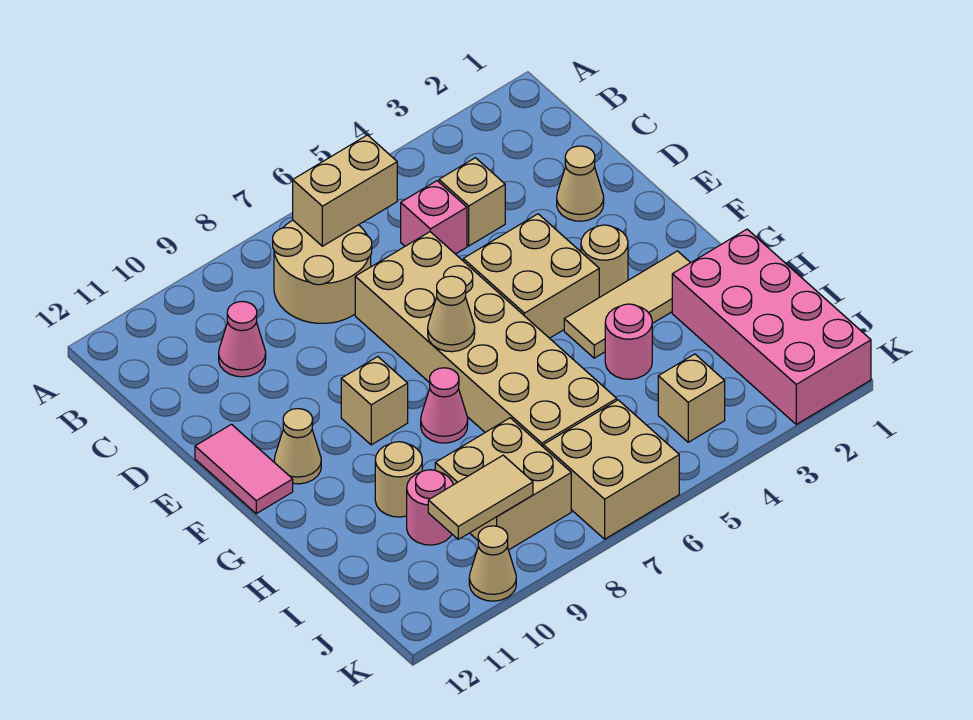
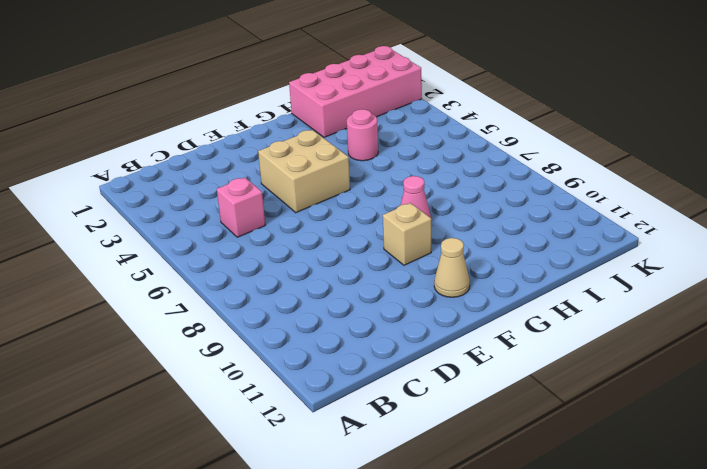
none -> tan round brick B7:C8 level 1
none -> tan brick C4 level 1
none -> pink cone C10 level 1

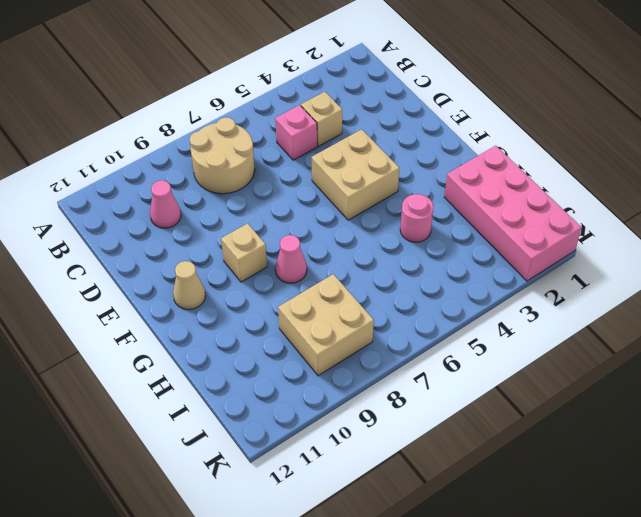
none -> tan cone D2 level 1
none -> tan brick D6:I7 level 1
none -> pink tile E12:F12 level 1

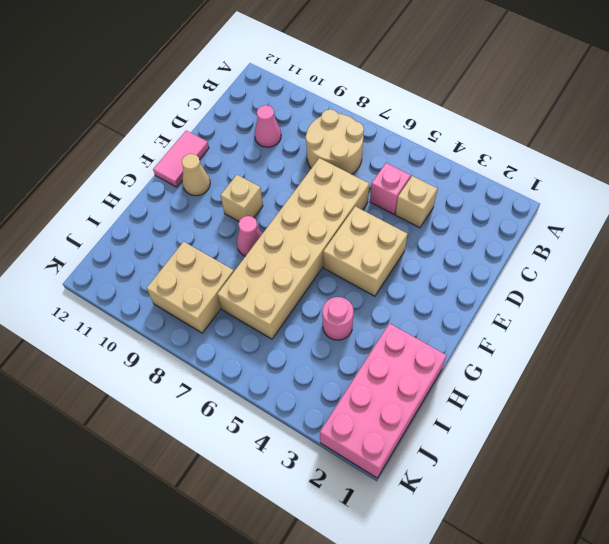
none -> tan cone D2 level 1
none -> tan round brick F3 level 1
none -> tan tile G2:G4 level 1

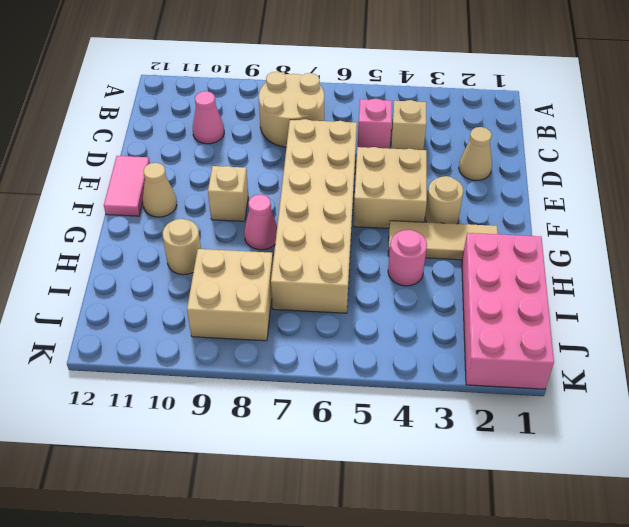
none -> pink round brick I10 level 1
none -> tan brick J4 level 1
none -> tan brick J6:K7 level 1

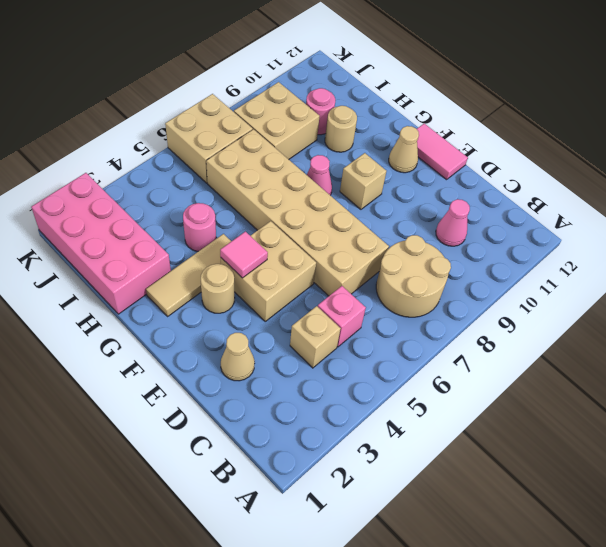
pink tile F4 level 2 -> none
none -> tan brick J4 level 1
none -> tan cone K10 level 1
none -> tan brick B6:B7 level 2

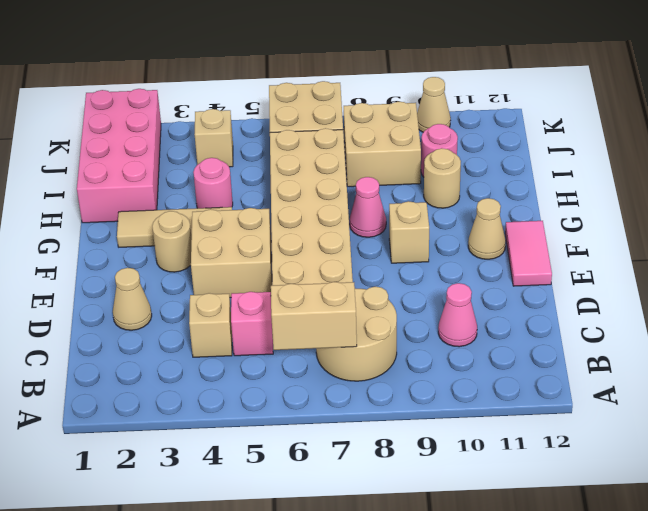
none -> tan cone F7 level 2
none -> tan tile J9:J10 level 2

